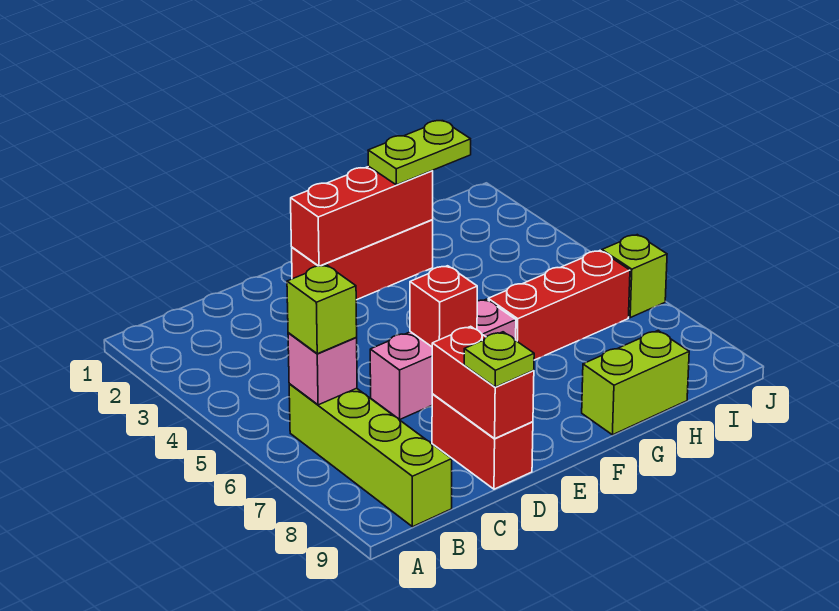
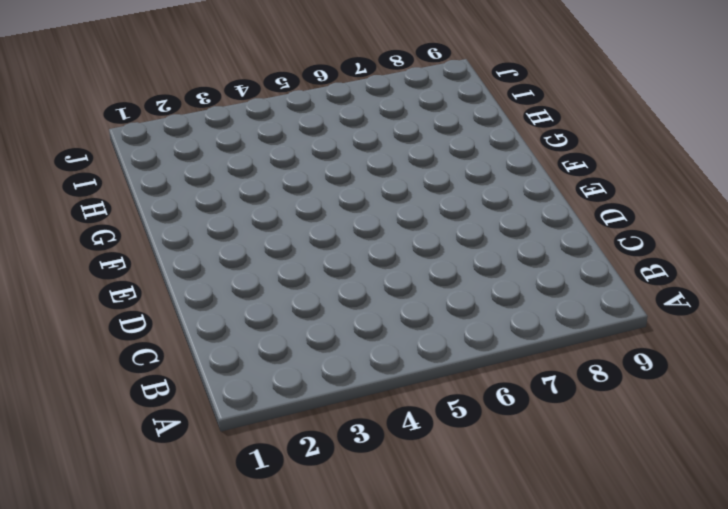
none -> lime brick B6:B9 level 1
none -> pink brick D6:F6 level 1
none -> red brick D8:D9 level 1

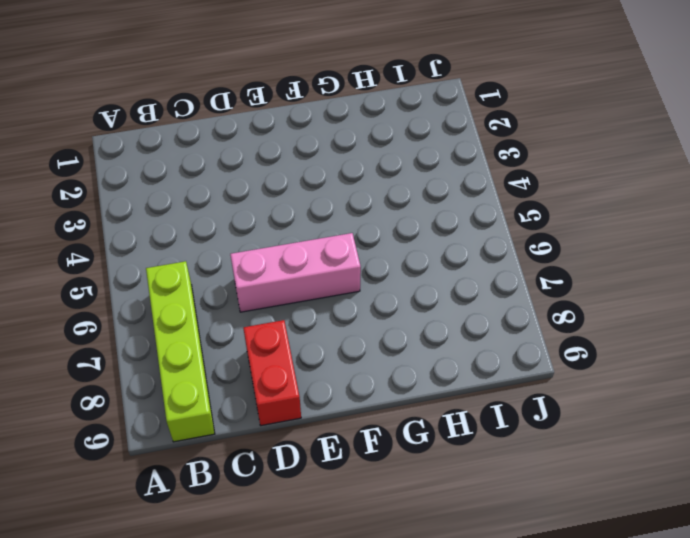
none -> red brick E2:G2 level 1
none -> red brick G6:I6 level 1
none -> lime brick G9:H9 level 1

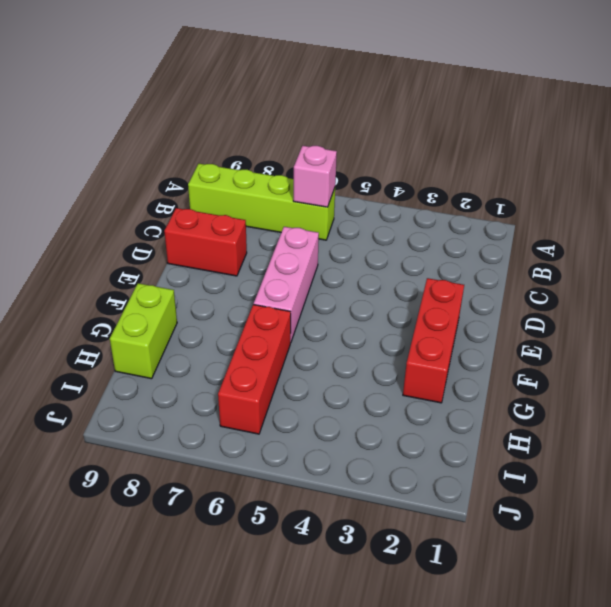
none -> lime brick J6 level 1
none -> red brick D8:D9 level 2
none -> red brick E2:G2 level 2

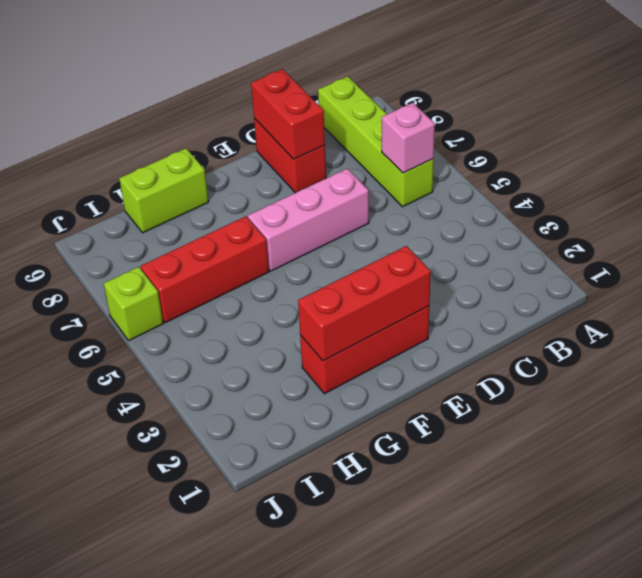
none -> red brick E6 level 2
none -> lime brick B6 level 3
none -> lime plate D9 level 3

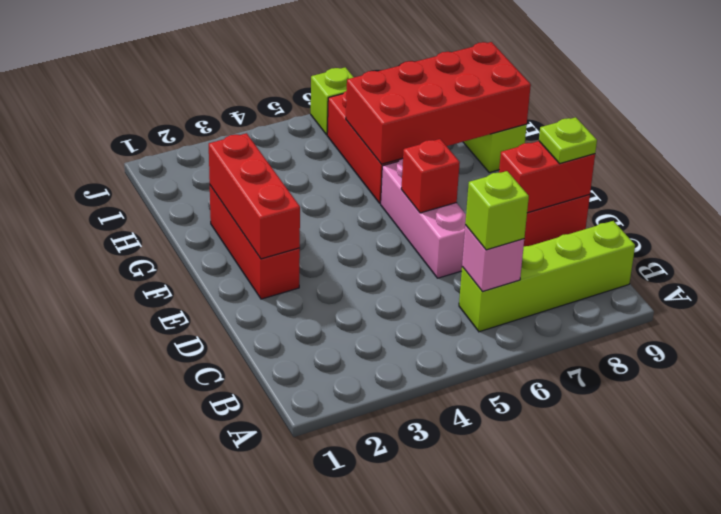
red brick G6:H9 level 2 -> none
none -> lime plate G2:H2 level 3

